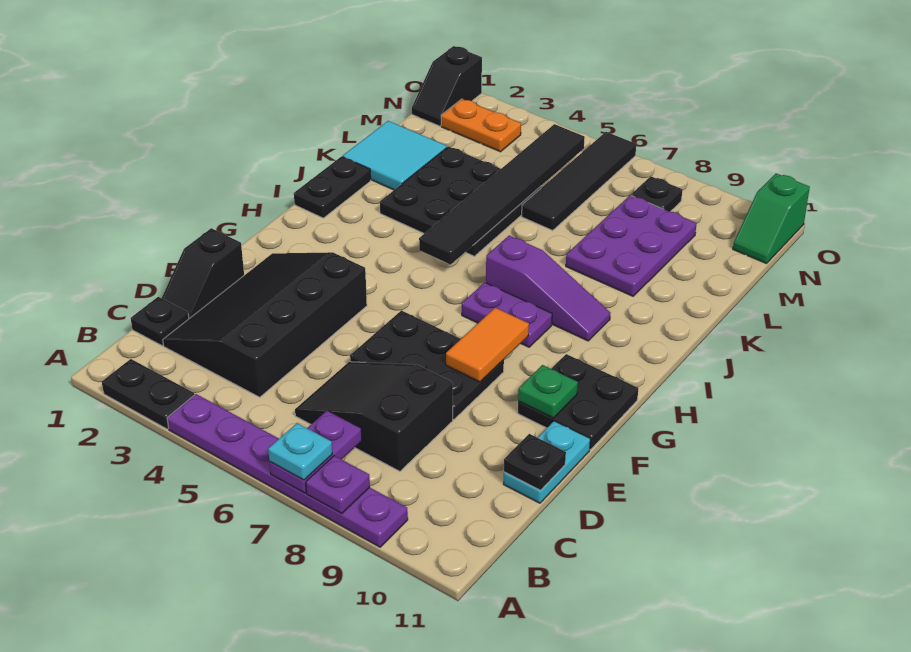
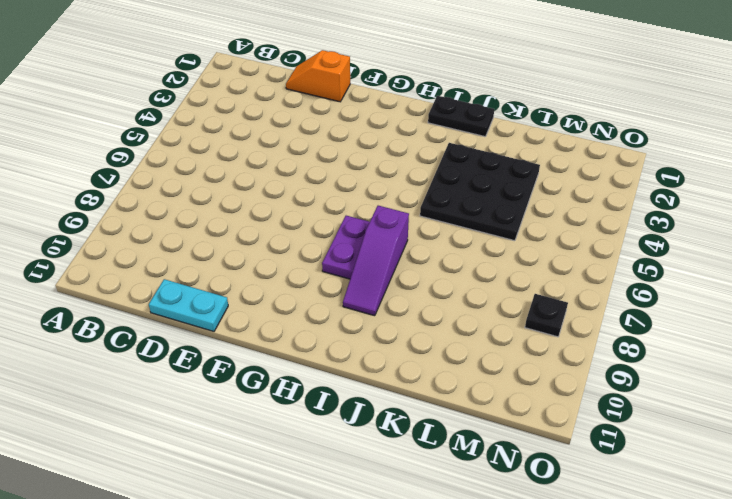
orange slope D1:E1 level 1 top E -> black slope D1:E1 level 1 top E
none -> black plate A2:A3 level 1
none -> purple plate A4:A9 level 1
none -> black plate C1 level 1

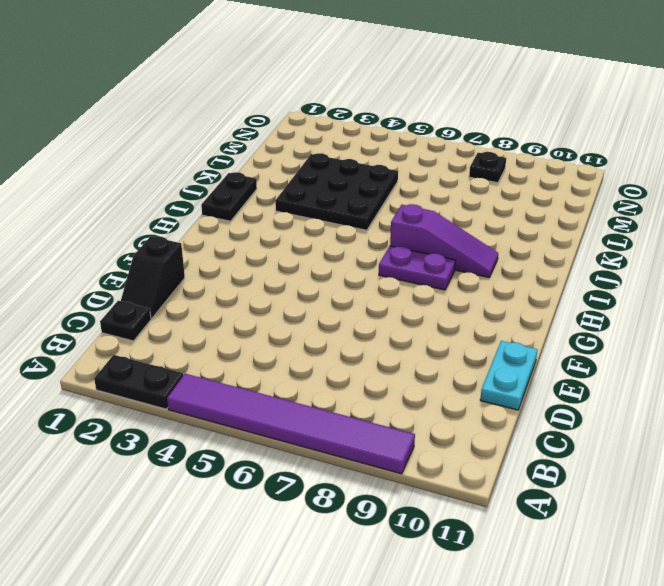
purple tile A4:A9 level 1 -> purple plate A4:A9 level 1
none -> black slope C2:F4 level 1 top 4
none -> black slope C6:D8 level 1 top 8
none -> black plate E6:F8 level 1

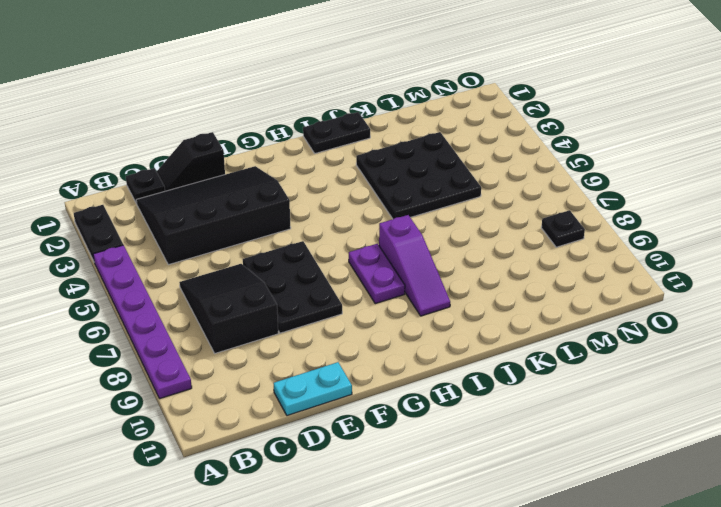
none -> black plate F10:G11 level 1
none -> cyan tile K1:L2 level 1
none -> purple plate K8:M9 level 1

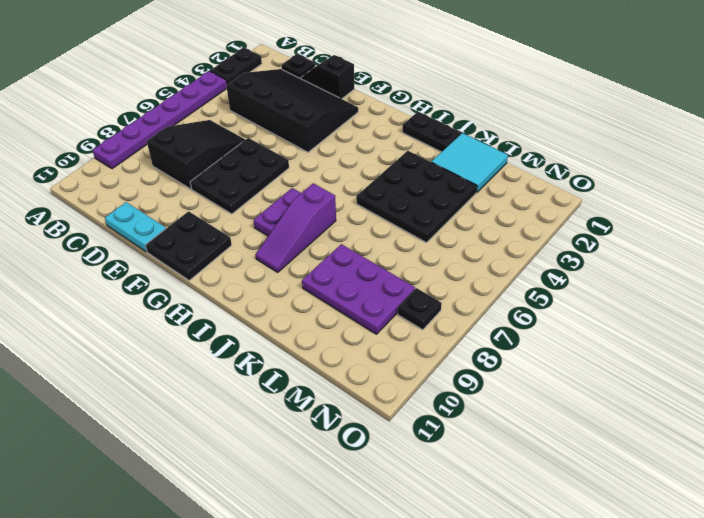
none -> black tile L6:O6 level 1
none -> black slope N1:O1 level 1 top O
none -> orange plate N2:N3 level 1

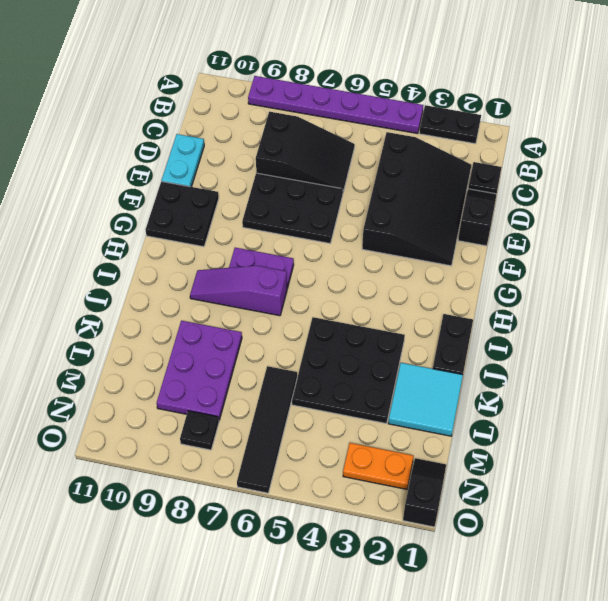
none -> green slope N11:O11 level 1 top O
none -> purple plate A7:B7 level 2
none -> purple plate A8 level 2

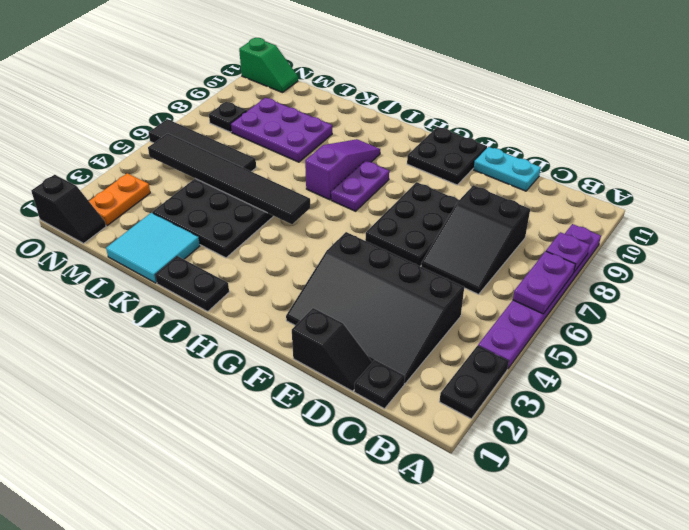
purple plate A6:A7 level 2 -> purple plate A7:B7 level 2
none -> black plate D11 level 2
none -> orange tile F8:G8 level 2
none -> green plate F10 level 2

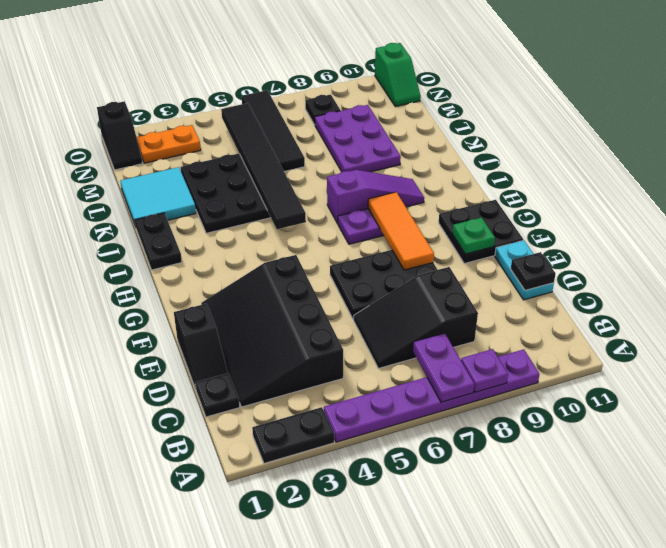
orange tile F8:H8 level 2 -> orange tile F8:G8 level 2
none -> cyan plate A7 level 3

